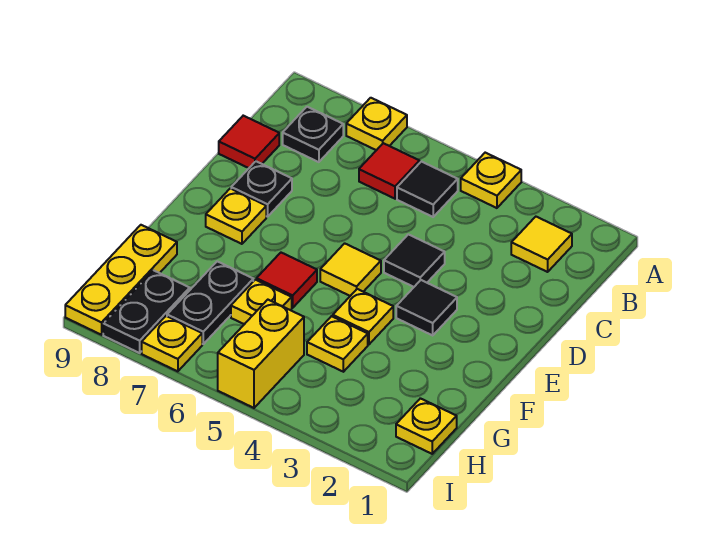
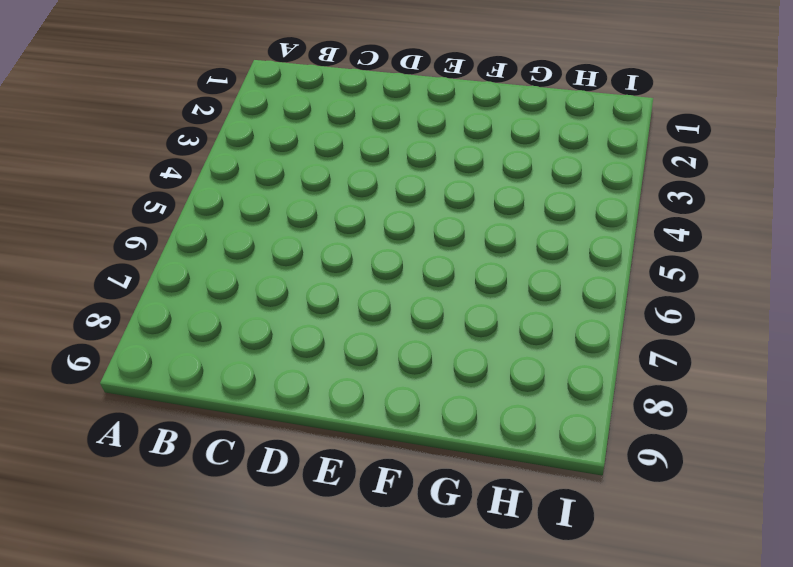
none -> yellow plate A4 level 1
none -> yellow plate A7 level 1
none -> yellow tile B2 level 1

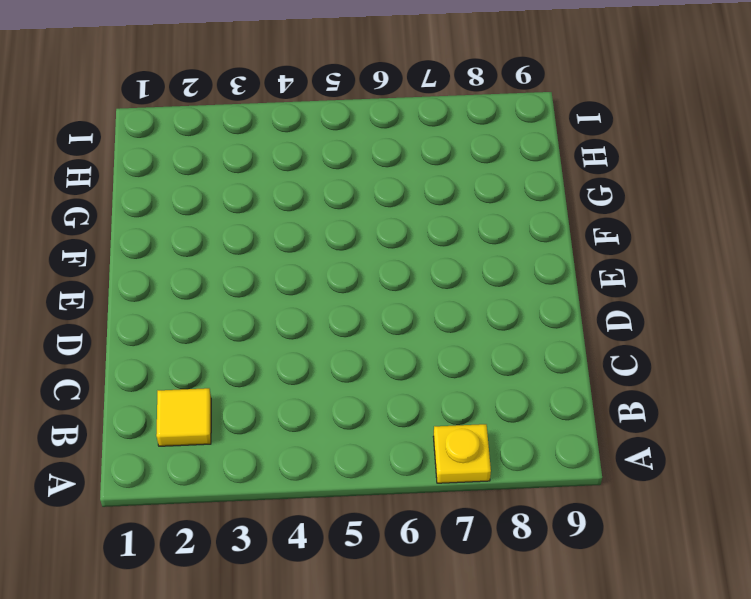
none -> yellow plate A4 level 1
none -> black tile B5 level 1
none -> red tile B6 level 1

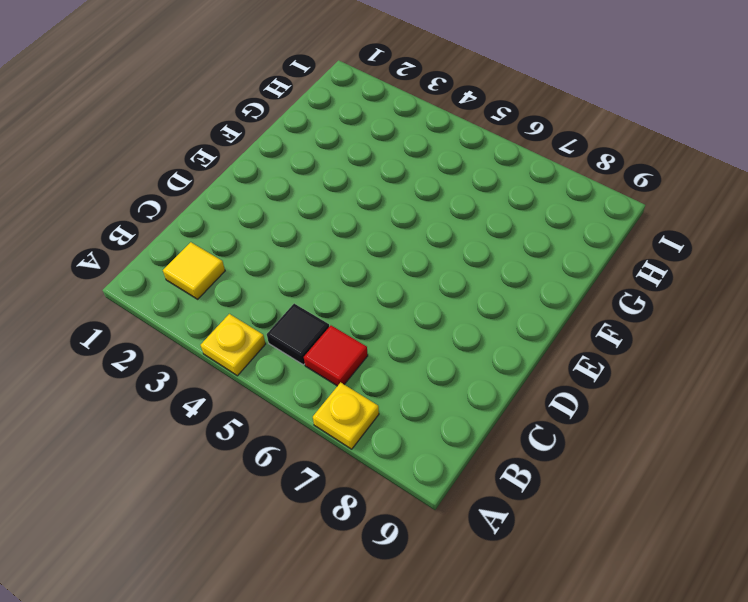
none -> black plate B8 level 1
none -> red tile C9 level 1
none -> black tile D4 level 1

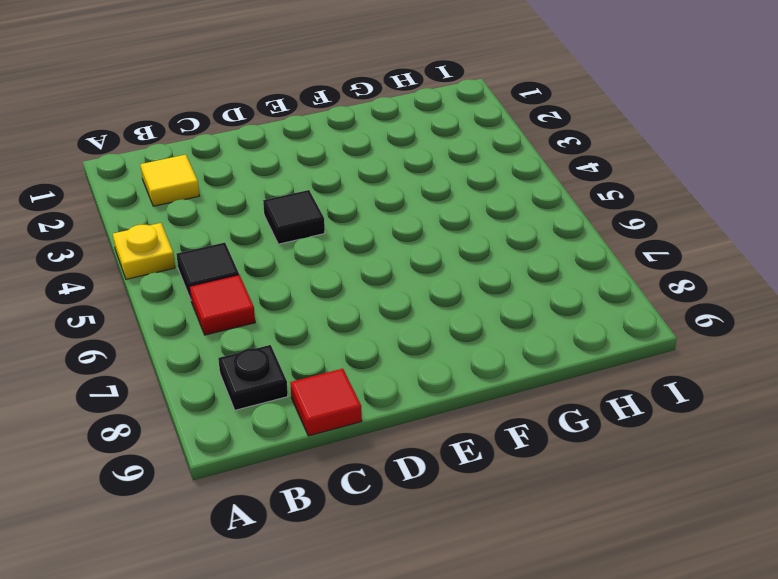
none -> yellow plate A7 level 1
none -> black plate D8 level 1
none -> black tile E3 level 1

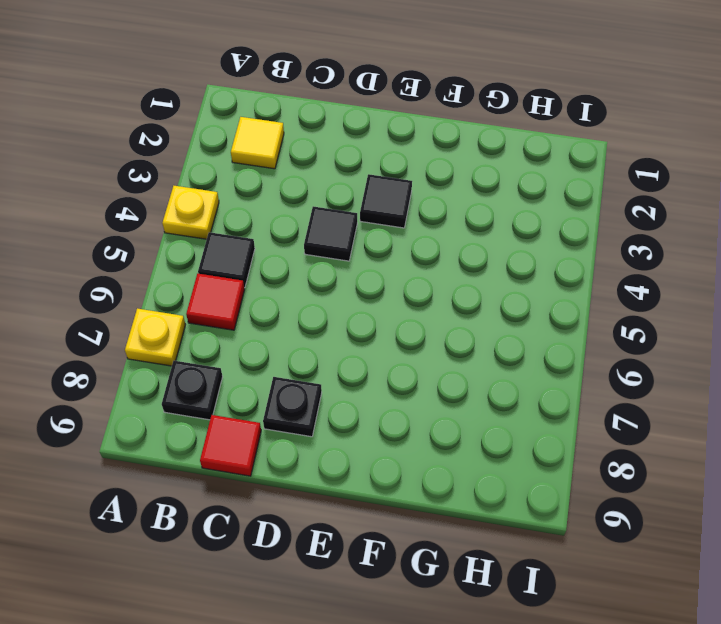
none -> yellow tile E5 level 1
none -> yellow plate E8 level 1
none -> yellow plate F4 level 1

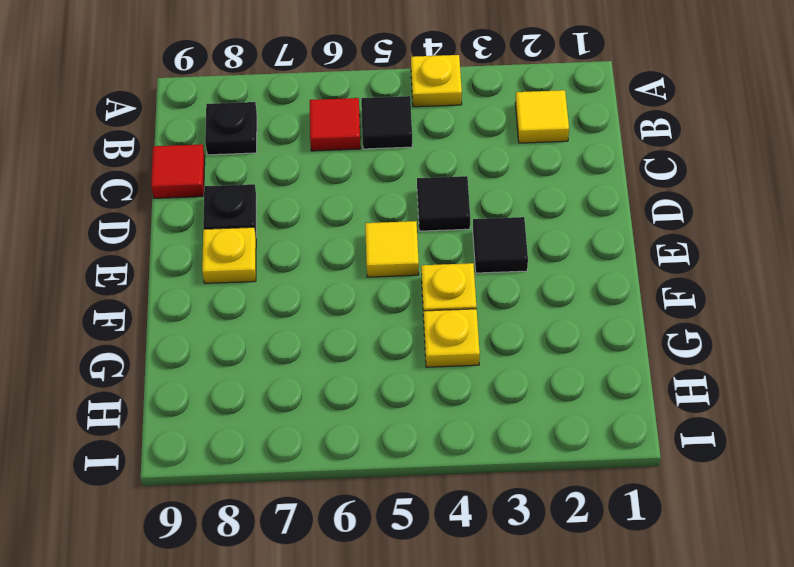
none -> yellow plate A7 level 1
none -> red tile F6 level 1
none -> yellow plate G6 level 1

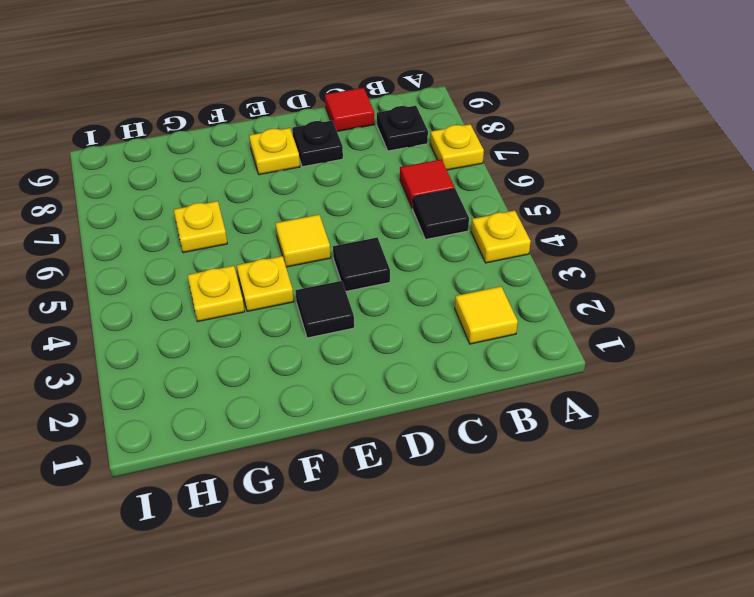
none -> red tile F6 level 1
none -> black plate G7:H7 level 1
none -> yellow plate G9:I9 level 1

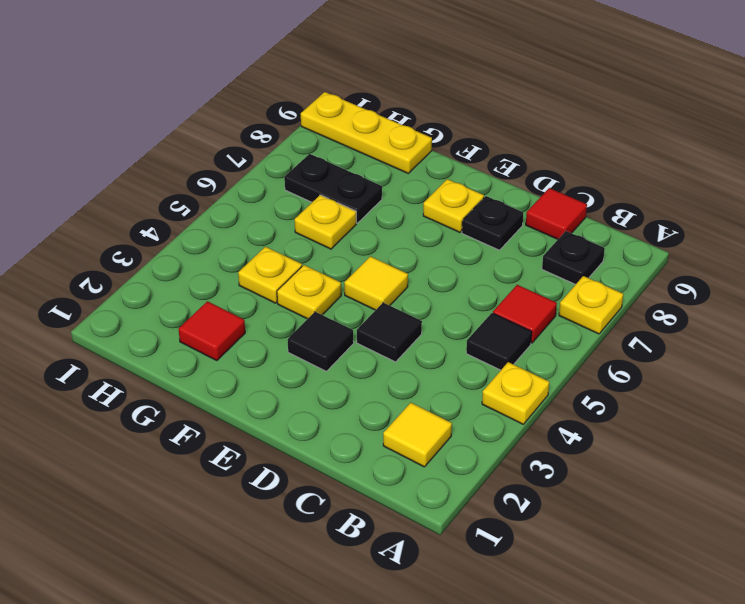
red tile G2 level 1 -> red tile F6 level 1
none -> yellow plate H1 level 1
none -> yellow brick H5:I5 level 1
none -> black plate H8:I8 level 1

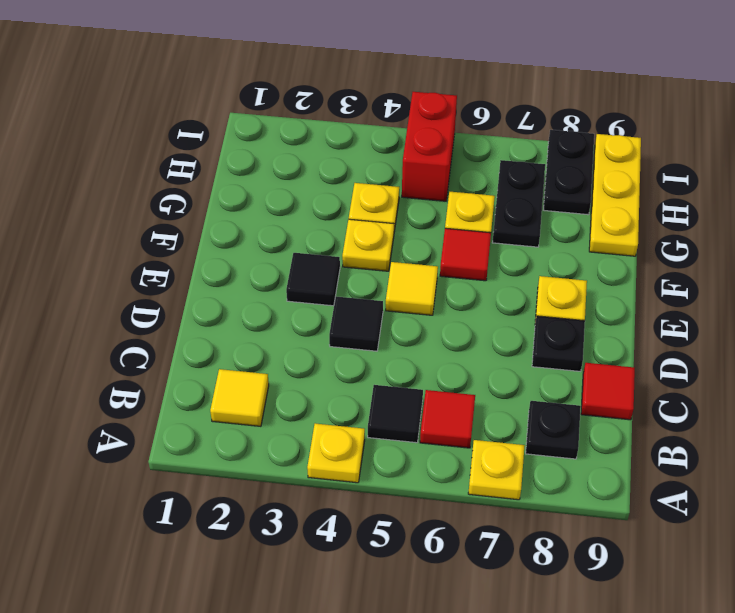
red brick H5:I5 level 1 -> yellow brick H5:I5 level 1
none -> yellow plate H1 level 1
none -> yellow plate I7 level 1

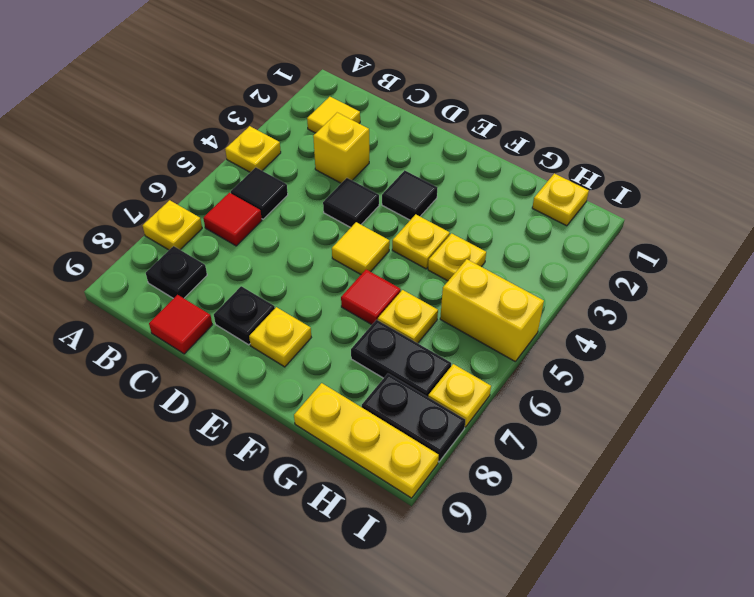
yellow brick C3 level 1 -> none

